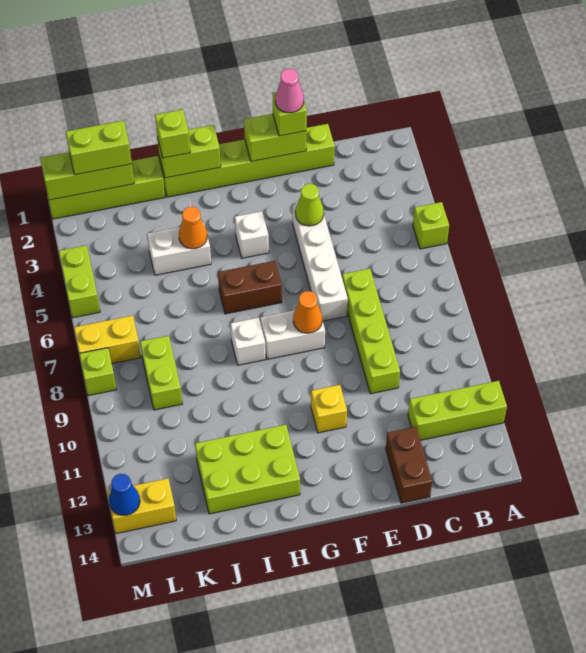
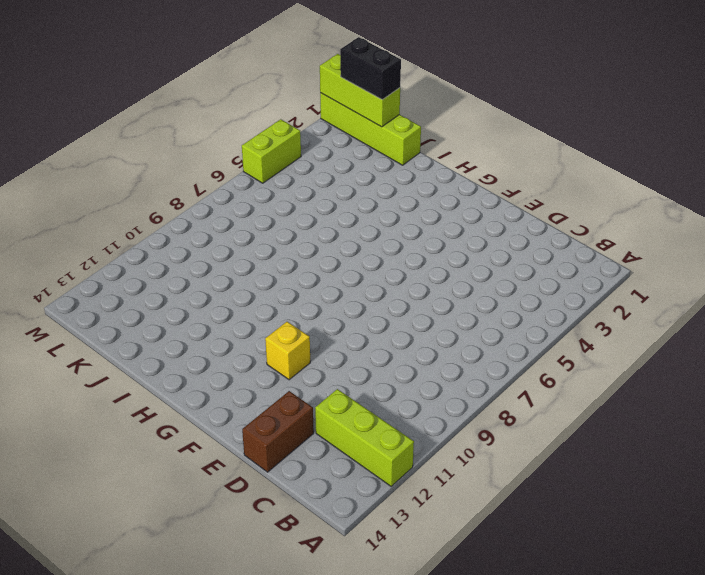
black brick K1:L1 level 3 -> lime brick K1:L1 level 3
none -> lime brick A5 level 1
none -> lime brick D1:I1 level 1
none -> lime brick D7:D10 level 1
none -> white brick E4:E7 level 1

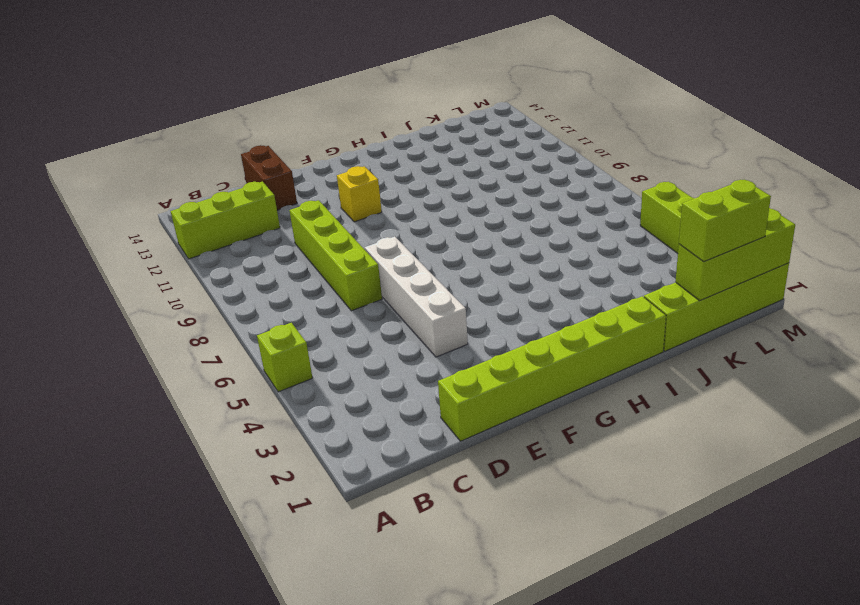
none -> white brick F8:G8 level 1
none -> white brick G4 level 1
none -> brown brick G6:H6 level 1
none -> white brick H8 level 1

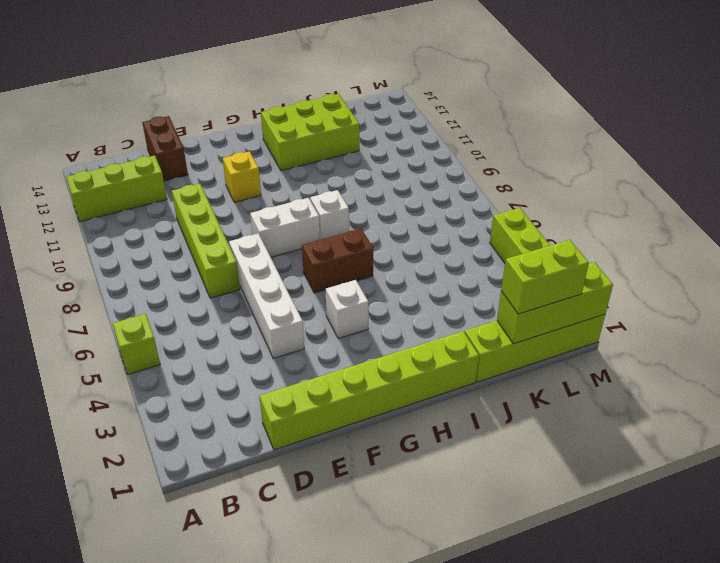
none -> white brick I4:J4 level 1
none -> lime brick K8:K9 level 1
none -> yellow brick L7:M7 level 1
none -> yellow brick L13:M13 level 1

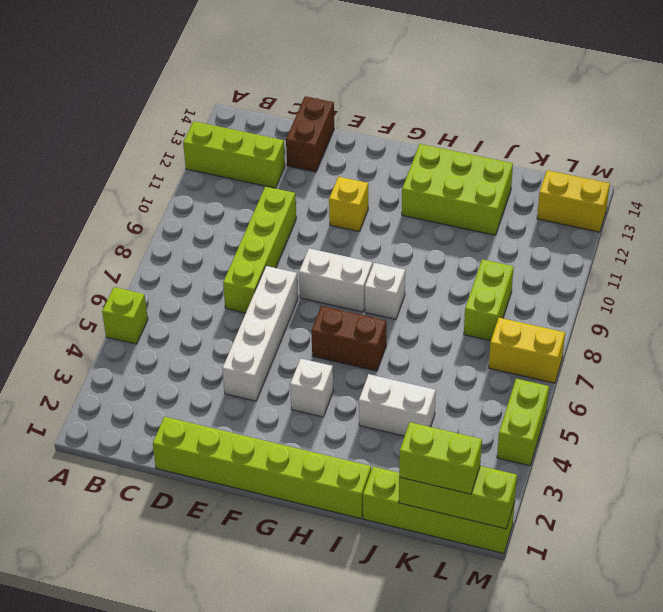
none -> lime brick M8 level 1
none -> lime brick E1:F1 level 2
none -> lime cone E4 level 2
none -> orange cone F8 level 2

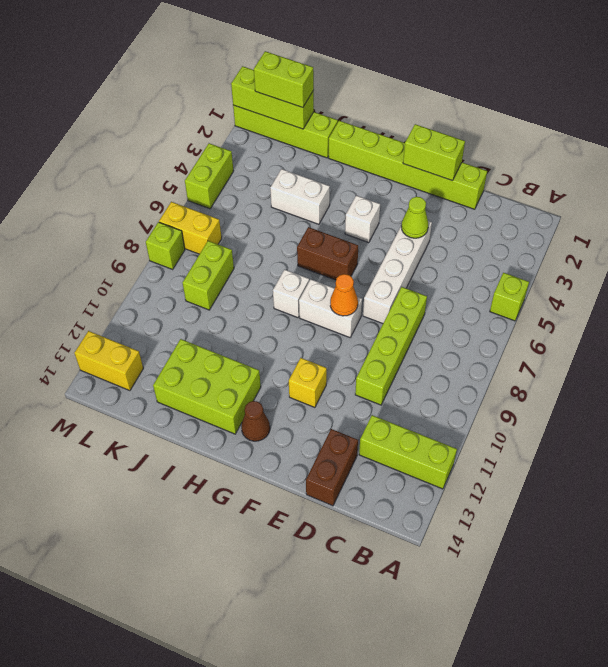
brown cone G13 level 1 -> none
none -> lime brick H1:I1 level 2
none -> orange cone I4 level 2
none -> blue cone M13 level 2
none -> lime brick E1 level 3

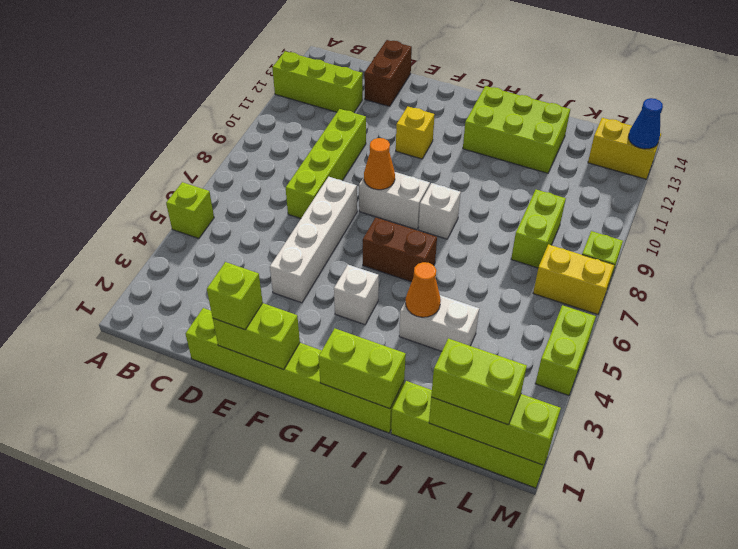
none -> lime cone E4 level 2
none -> lime brick I1 level 3
none -> pink cone E1 level 4

